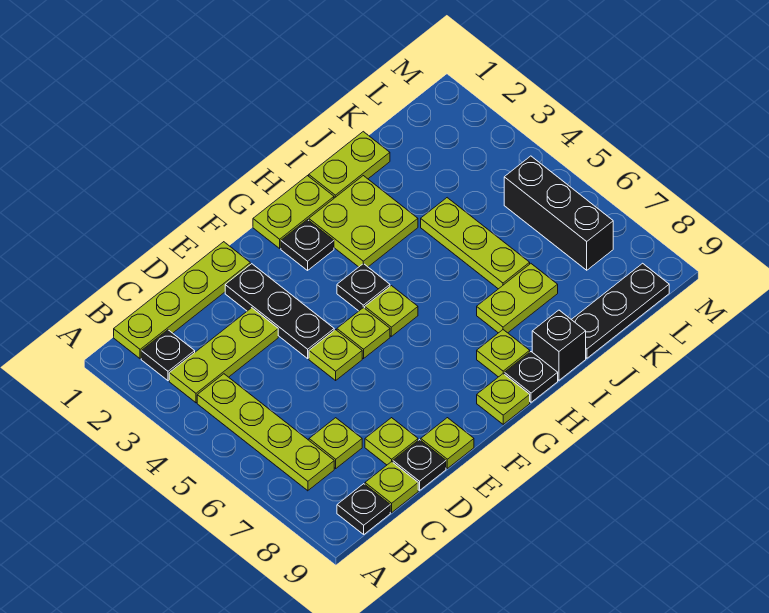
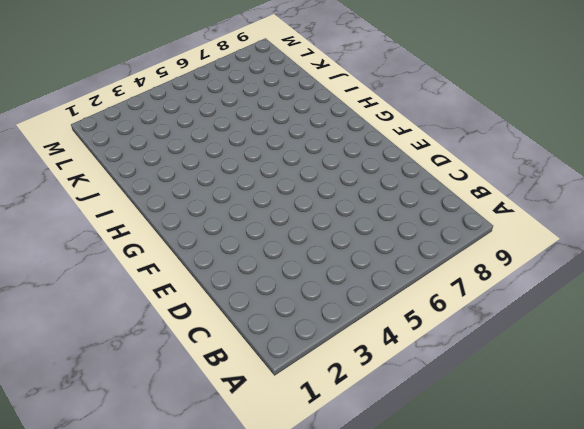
none -> lime plate B1:E1 level 1
none -> black plate B2 level 1
none -> lime plate B3:D3 level 1

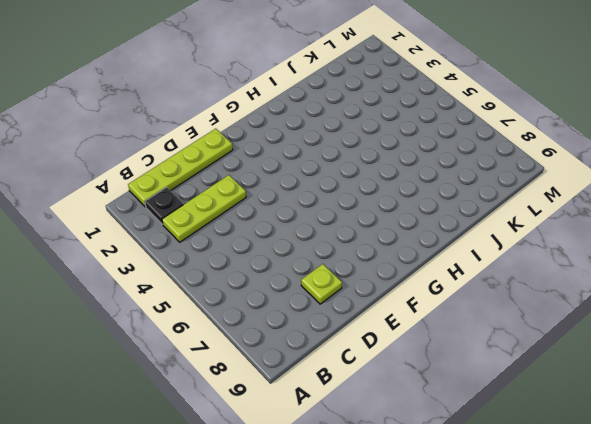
none -> lime plate B4:B7 level 1
none -> black plate B9 level 1
none -> lime plate C7 level 1

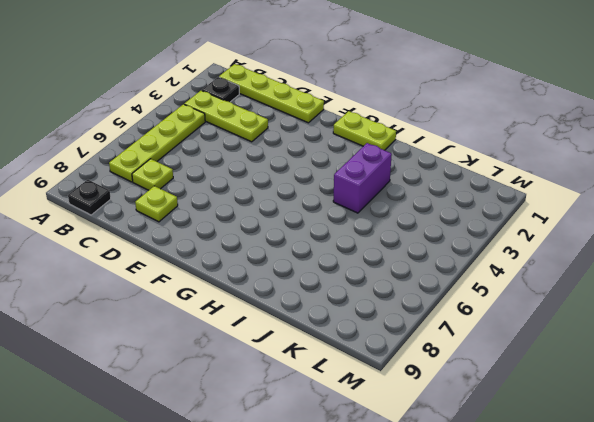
purple brick I3:I4 level 1 -> lime plate H2:I3 level 1
none -> lime plate C9 level 1
none -> black plate D9 level 1
none -> black plate E2:E4 level 1

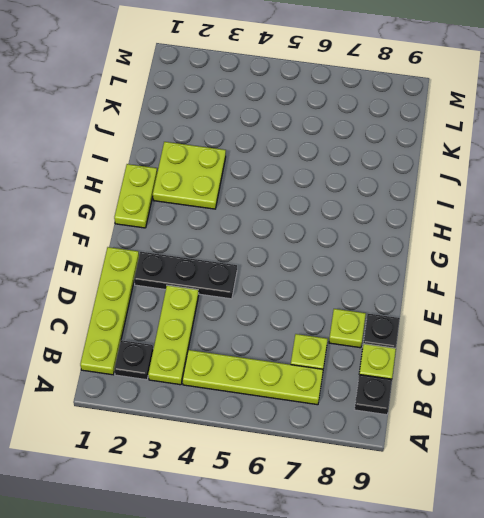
none -> lime plate E5 level 1
none -> lime plate E9 level 1
none -> lime plate F5 level 1

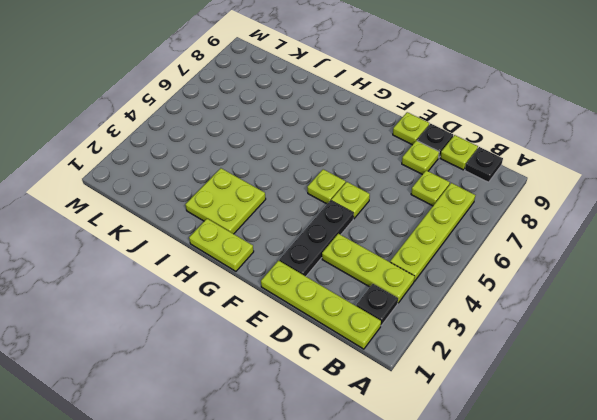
none -> black plate G2 level 1
none -> black plate G4 level 1
none -> lime plate G5 level 1

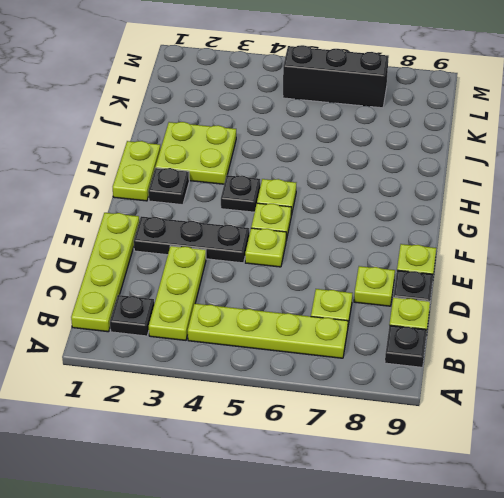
none -> lime plate G9 level 1
none -> lime plate H8 level 1
none -> black plate H9 level 1

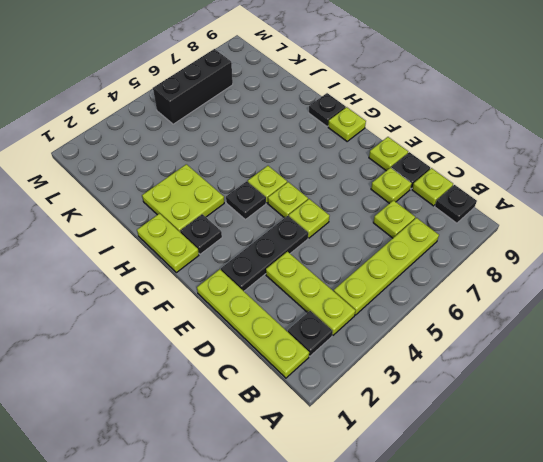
none -> lime plate H8 level 1
none -> lime plate I1:J1 level 1
none -> lime plate I7:J7 level 1

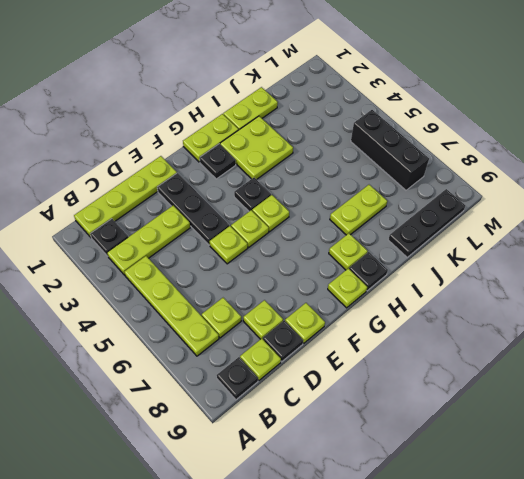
none -> black brick I9 level 1
none -> lime plate J4:J6 level 1

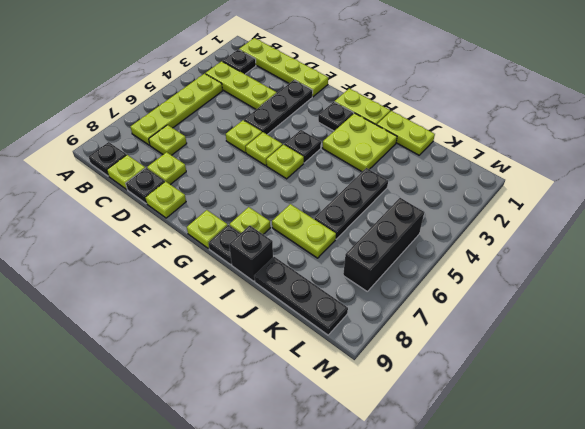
black plate J4:J6 level 1 -> lime plate J4:J6 level 1

